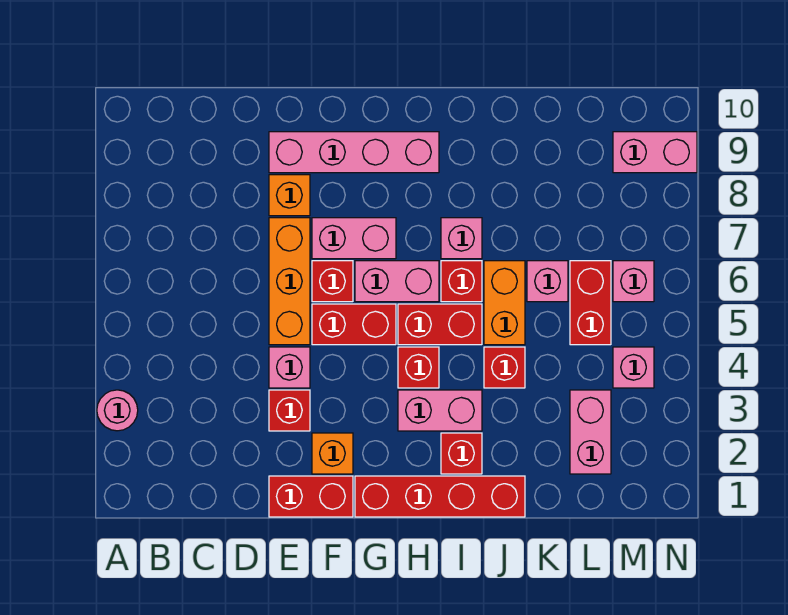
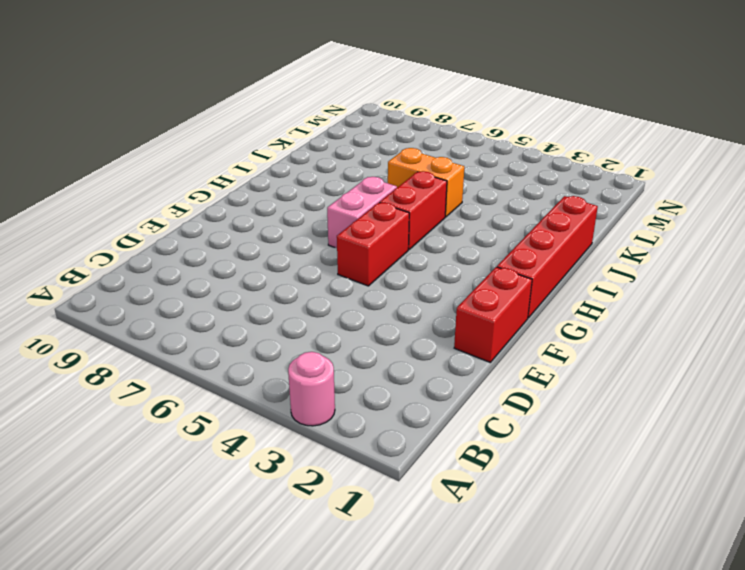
none -> red brick E3 level 1
none -> pink brick E4 level 1
none -> orange brick E5:E7 level 1

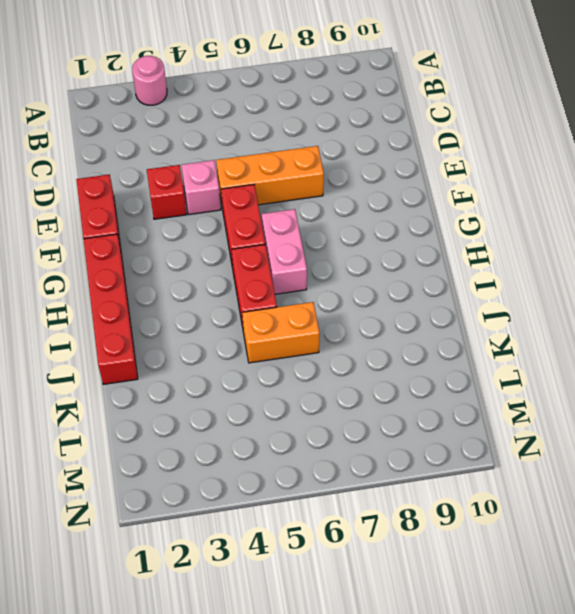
none -> orange brick E8 level 1
none -> pink brick E9:H9 level 1
none -> orange brick F2 level 1

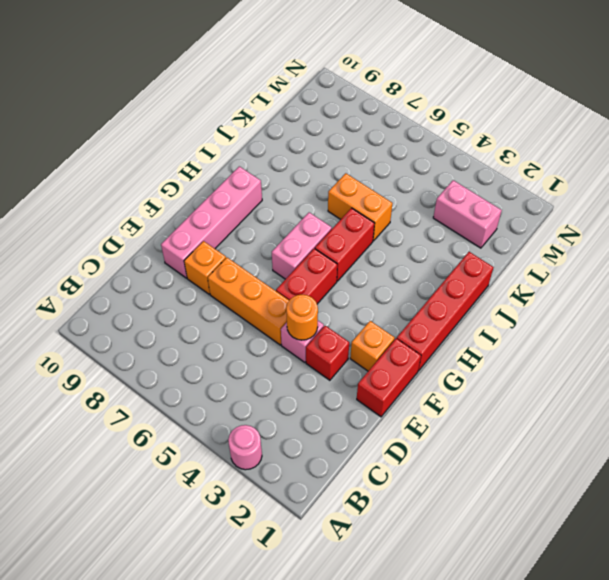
orange round brick E4 level 2 -> none
none -> red brick F6 level 1
none -> pink brick F7:G7 level 1
none -> pink brick H3:I3 level 1

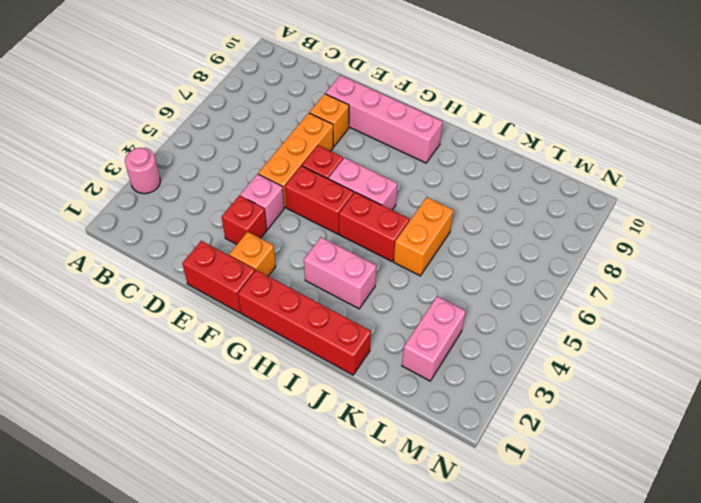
none -> pink brick F7:G7 level 1
none -> red brick H4 level 1
none -> red brick I2 level 1

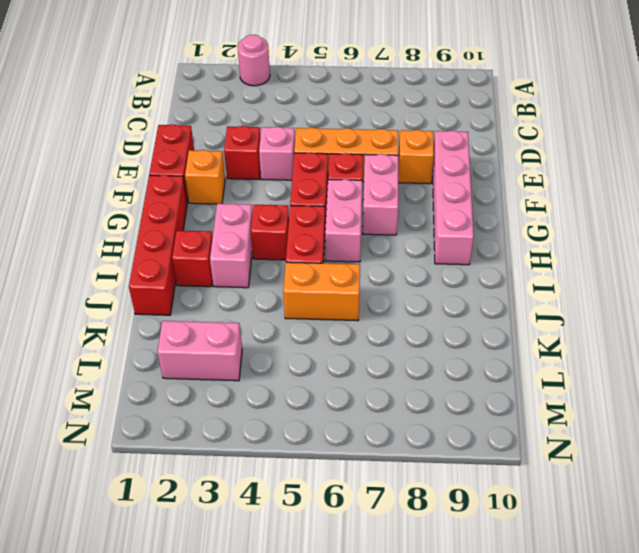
none -> red brick I6 level 1
none -> pink brick I7 level 1
none -> red brick J4 level 1

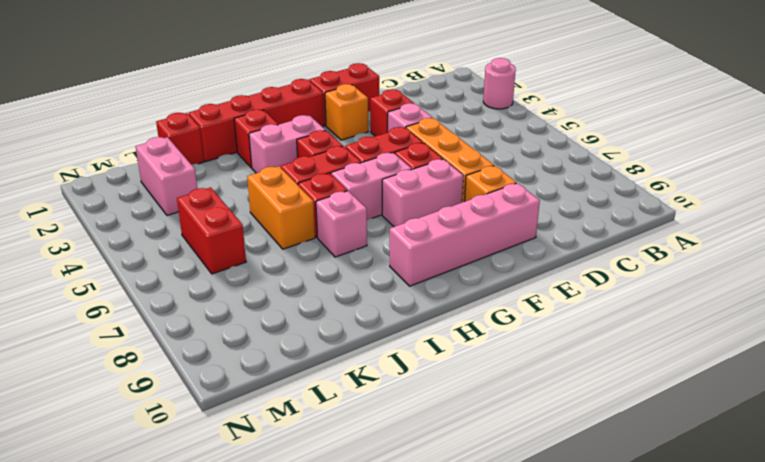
red brick K1 level 1 -> red brick J4 level 1
none -> pink brick K6 level 1
none -> pink brick M4 level 1
none -> pink brick M6 level 1

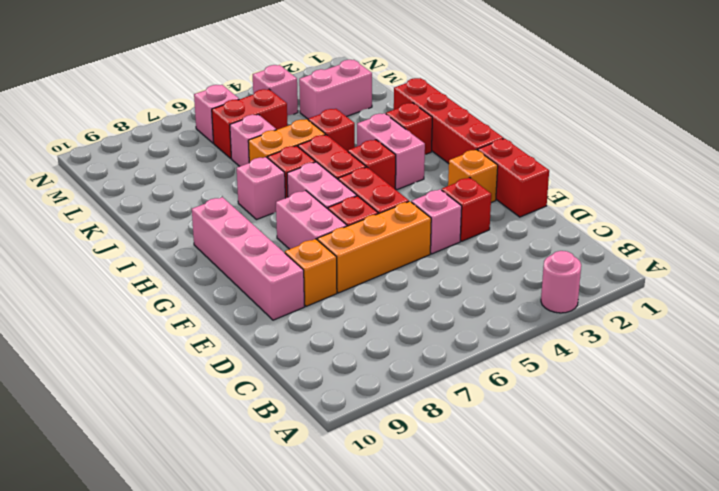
none -> pink brick M9:N9 level 1

